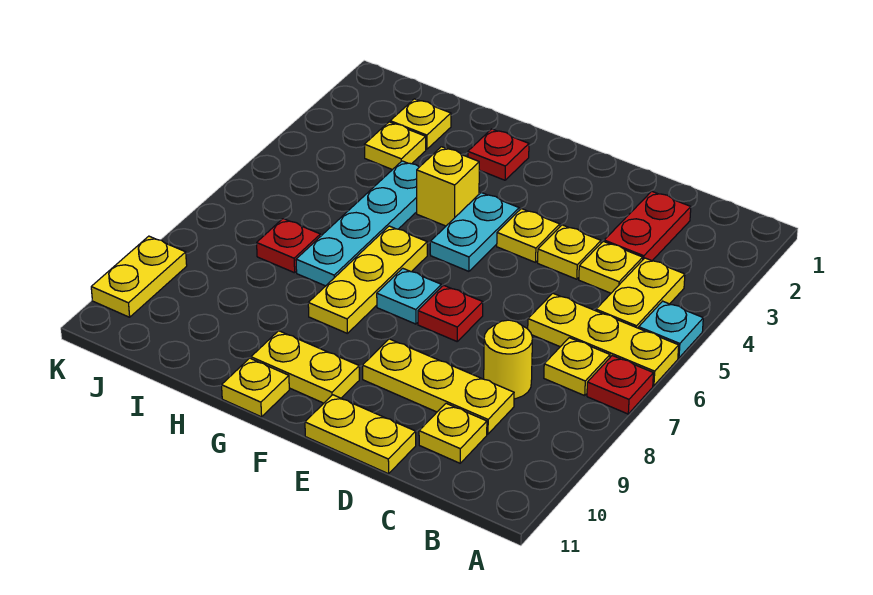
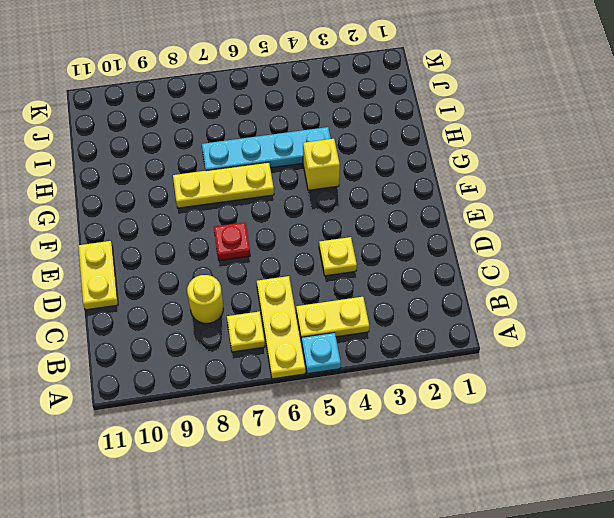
none -> red plate A7 level 1
none -> red plate C2:C3 level 1
none -> yellow plate C4 level 1

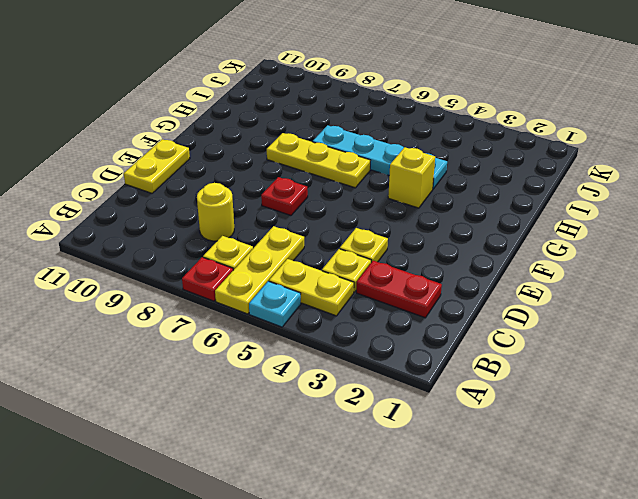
none -> yellow plate C9:E9 level 1
none -> yellow plate C10 level 1
none -> yellow plate E4 level 1

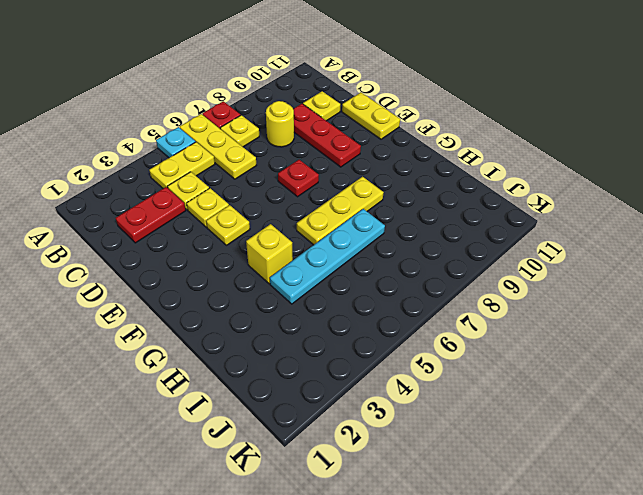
red plate C9:E9 level 1 -> yellow plate C9:E9 level 1
none -> cyan plate F4:F5 level 1
none -> cyan plate F7 level 1
none -> yellow plate F10:G10 level 1

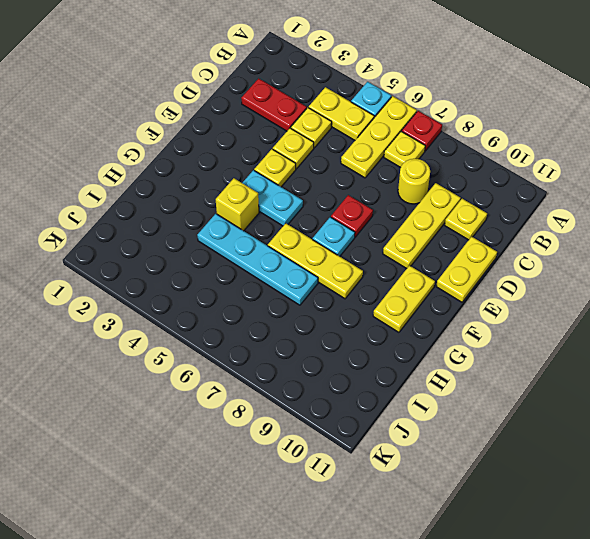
none -> red plate G2 level 1
none -> yellow plate G11 level 1
none -> yellow plate I2 level 1

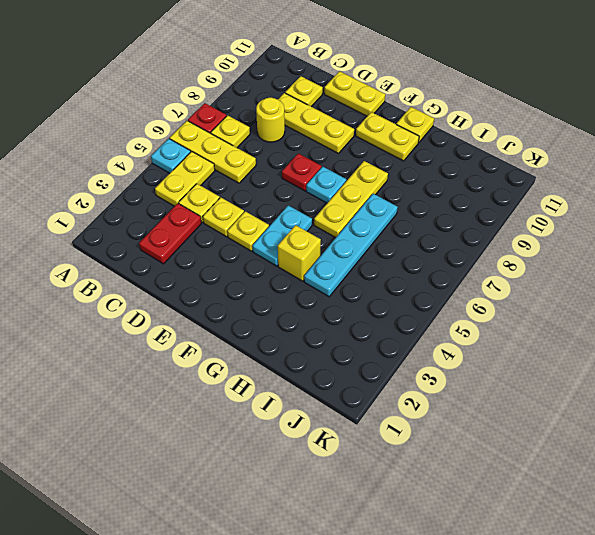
none -> red plate G2 level 1
none -> yellow plate I2 level 1
none -> yellow plate I3 level 1

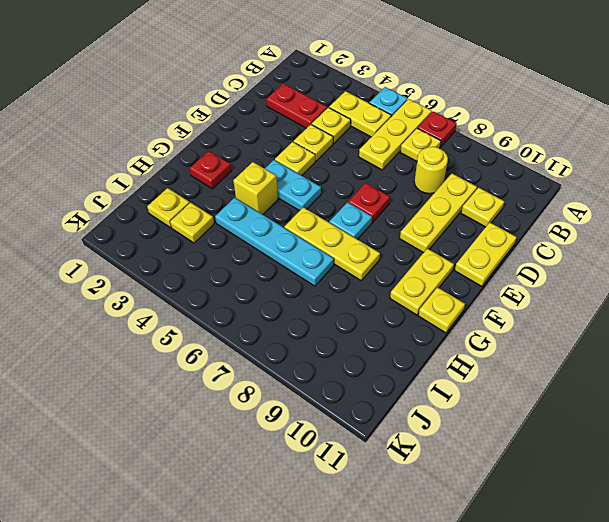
none -> red plate I7 level 1
none -> yellow plate K9:K10 level 1

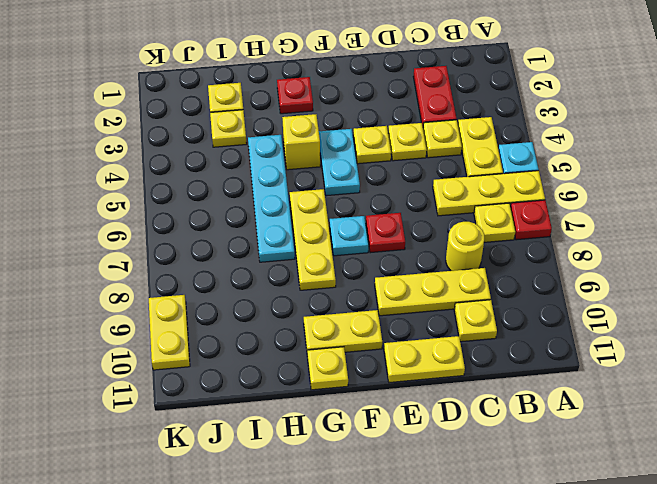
none -> red plate I7 level 1

